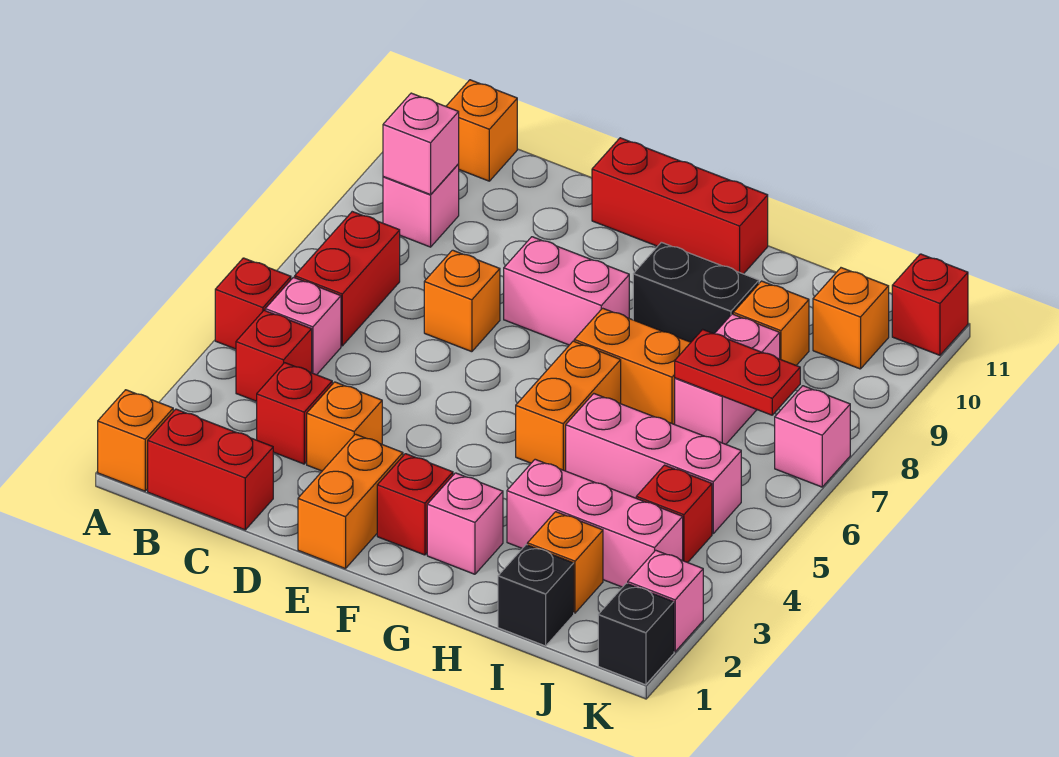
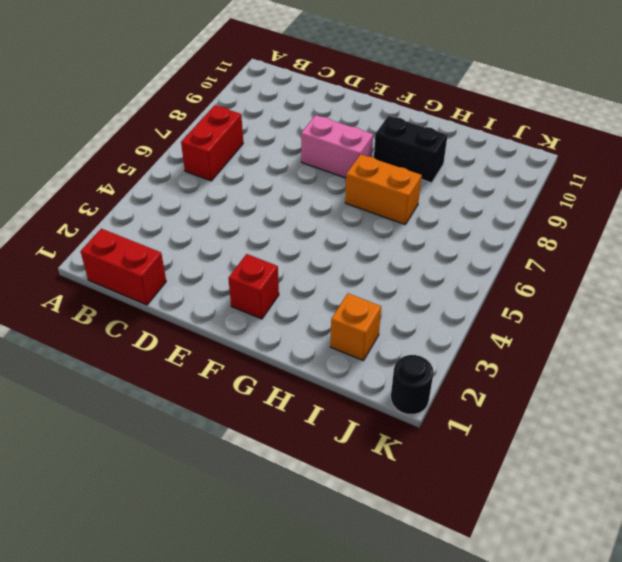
black round brick K1 level 1 -> black brick K1 level 1
none -> orange brick A1 level 1
none -> red brick A5 level 1
none -> red brick B4 level 1
none -> pink brick B5 level 1

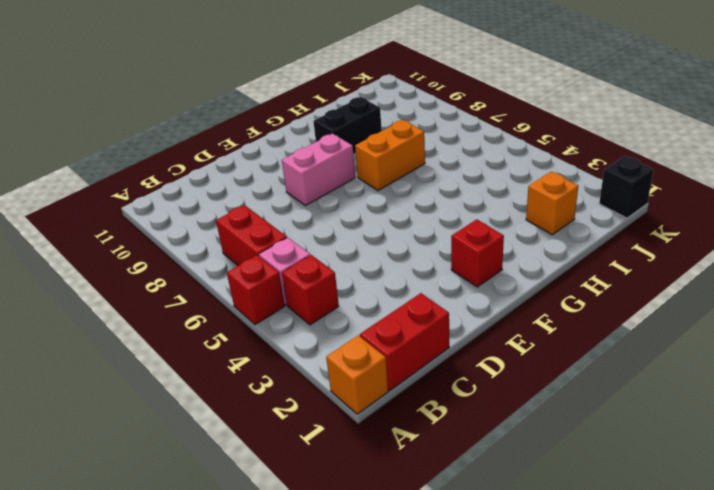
none -> pink brick B9 level 1
none -> orange brick B11 level 1
none -> red brick C3 level 1
none -> orange brick D3 level 1

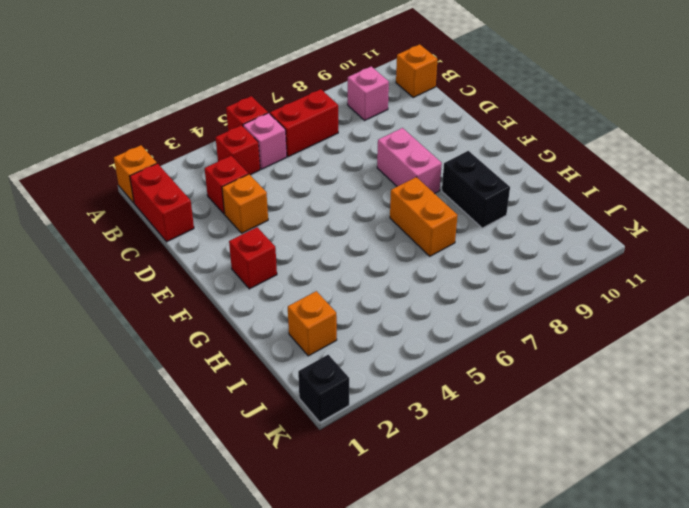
none -> orange brick D7 level 1
none -> orange brick E1:E2 level 1
none -> red brick E11:G11 level 1
none -> pink brick G2 level 1

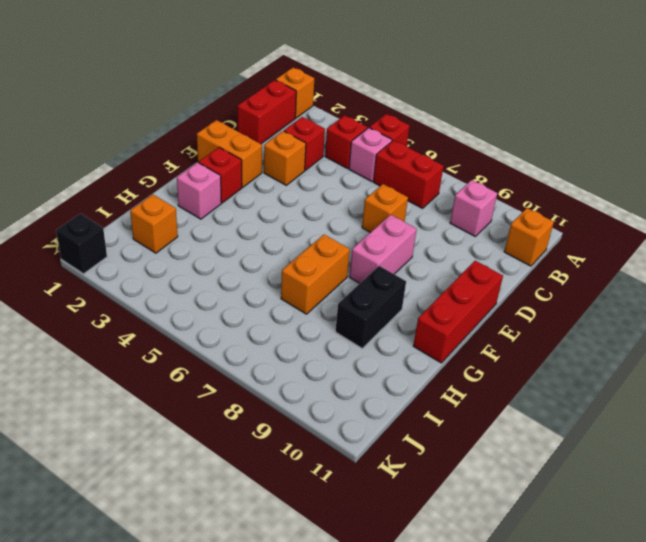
none -> orange brick G5:G6 level 1
none -> pink brick H3:J3 level 1
none -> pink brick H5:J5 level 1
none -> black brick I1 level 1

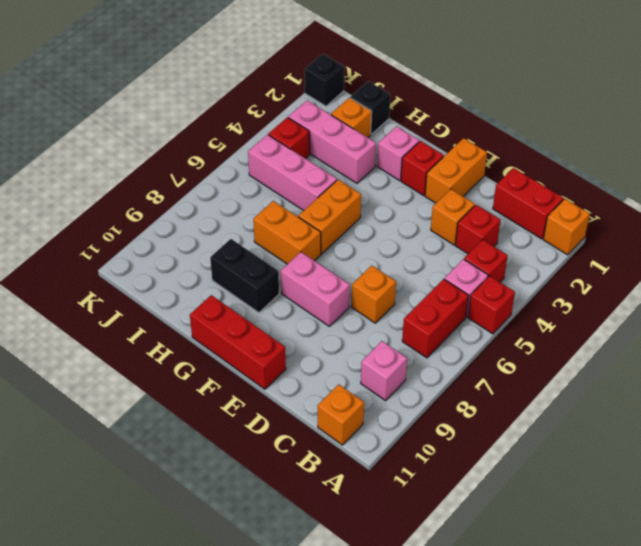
none -> pink brick I7:I8 level 1
none -> orange brick I9 level 1
none -> orange brick J10 level 1
none -> pink brick K2 level 1

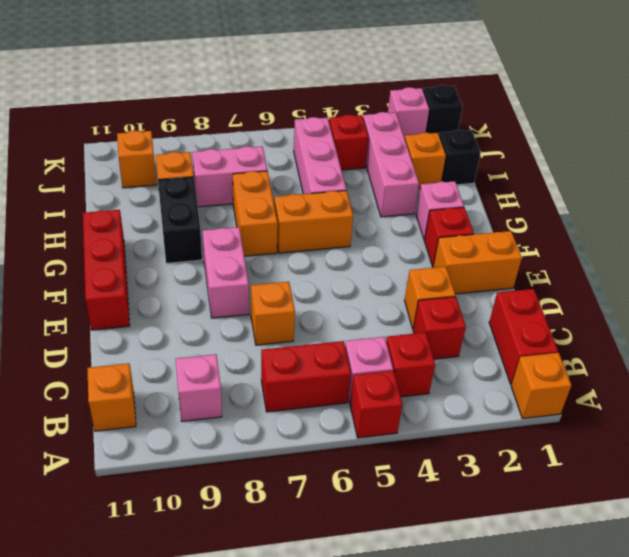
none -> pink brick K7 level 1
none -> red brick K11 level 1
none -> pink brick B9 level 2
none -> red plate I7:J7 level 2

